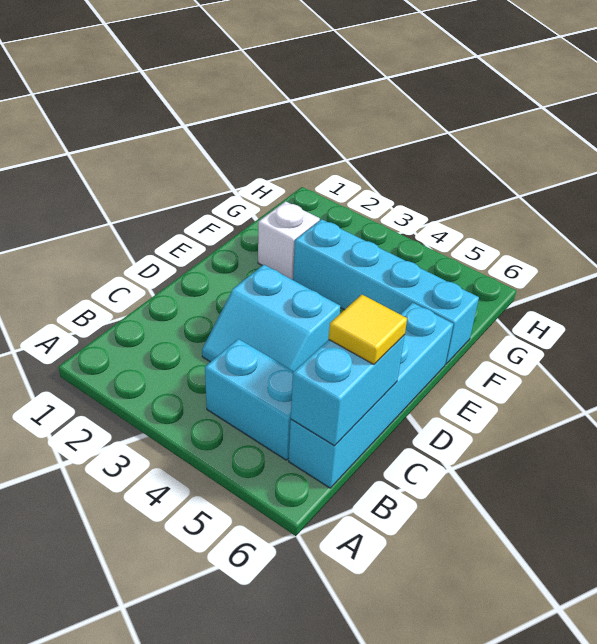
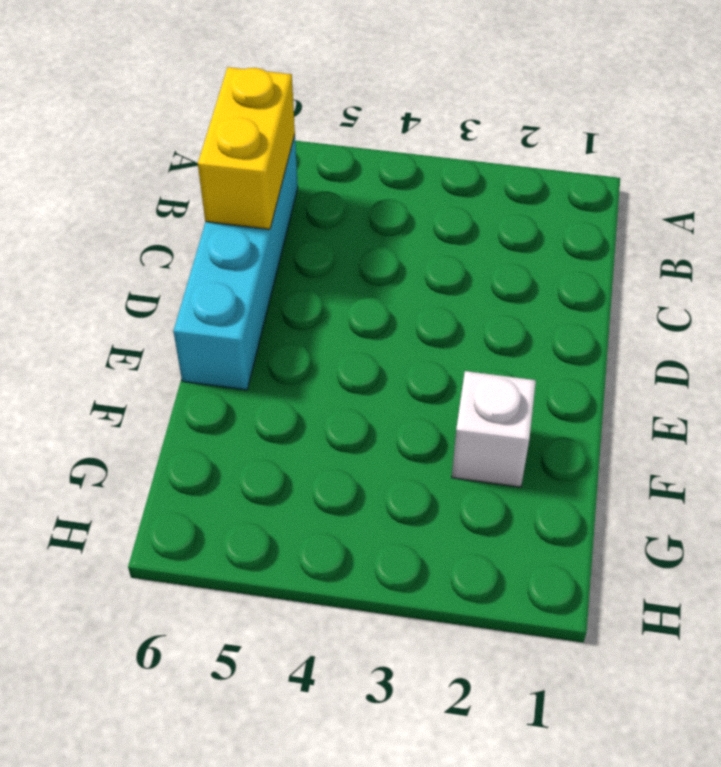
yellow brick B6:C6 level 2 -> cyan brick B6:C6 level 2
none -> cyan brick B4:B5 level 1
none -> cyan slope C3:D4 level 1 top D

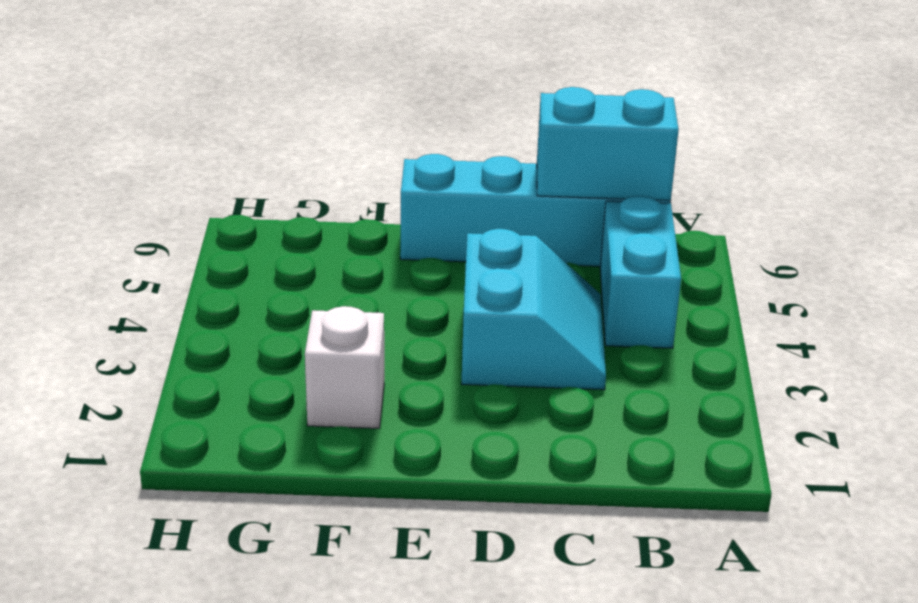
none -> cyan brick F3:F6 level 1
none -> yellow tile C6 level 3

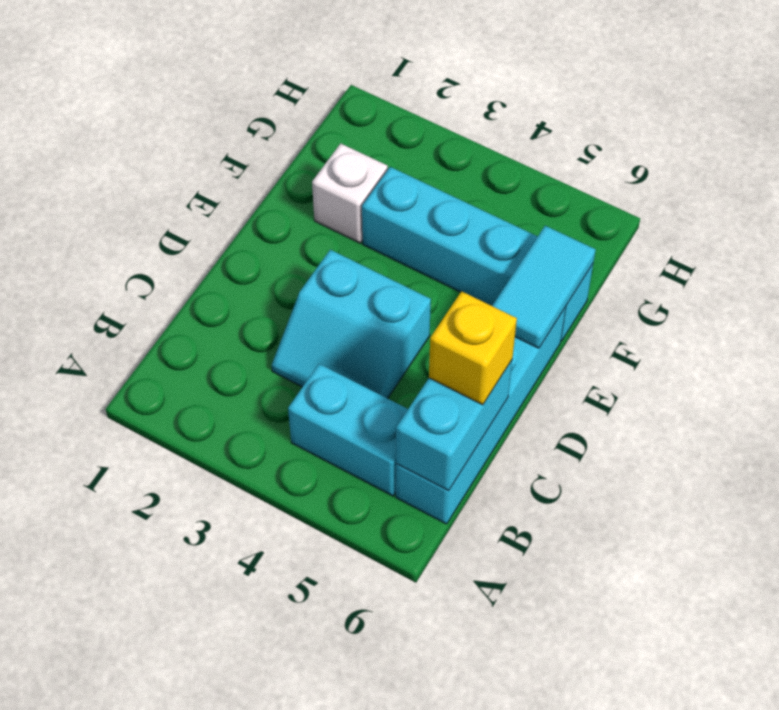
yellow brick C6 level 3 -> yellow tile C6 level 3
cyan tile E6:F6 level 2 -> none

